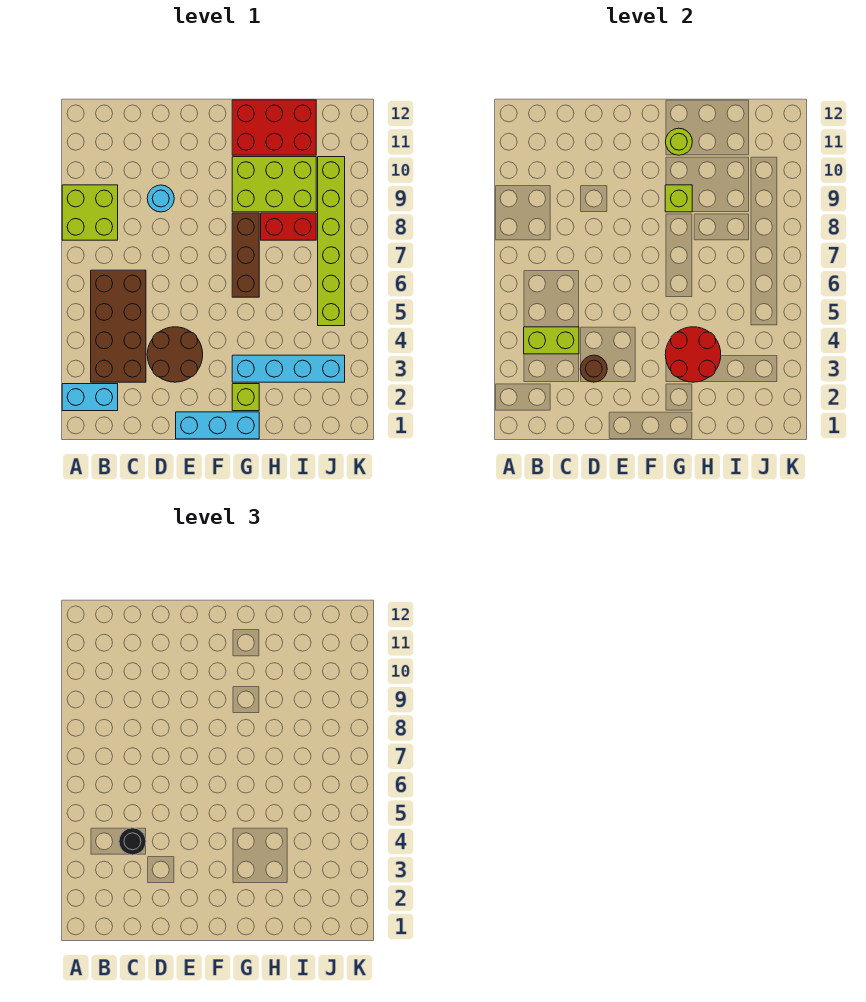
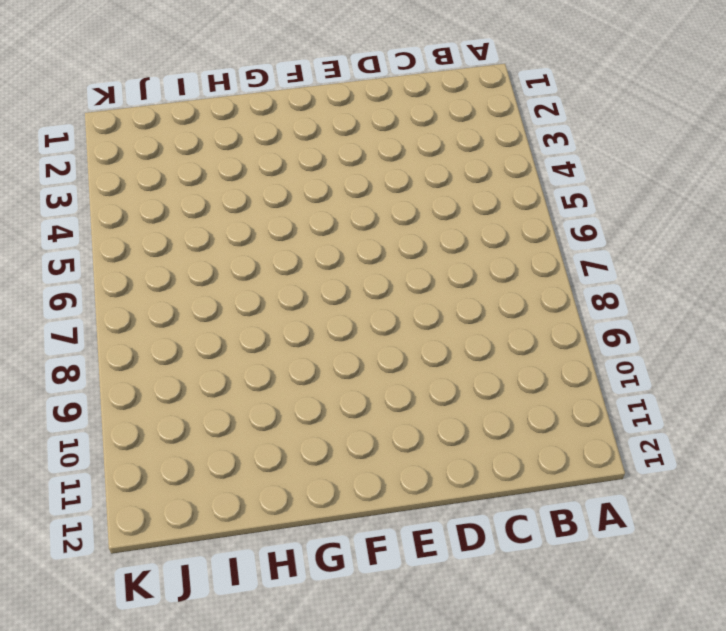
none -> cyan brick A2:B2 level 1
none -> lime brick A8:B9 level 1
none -> brown brick B3:C6 level 1

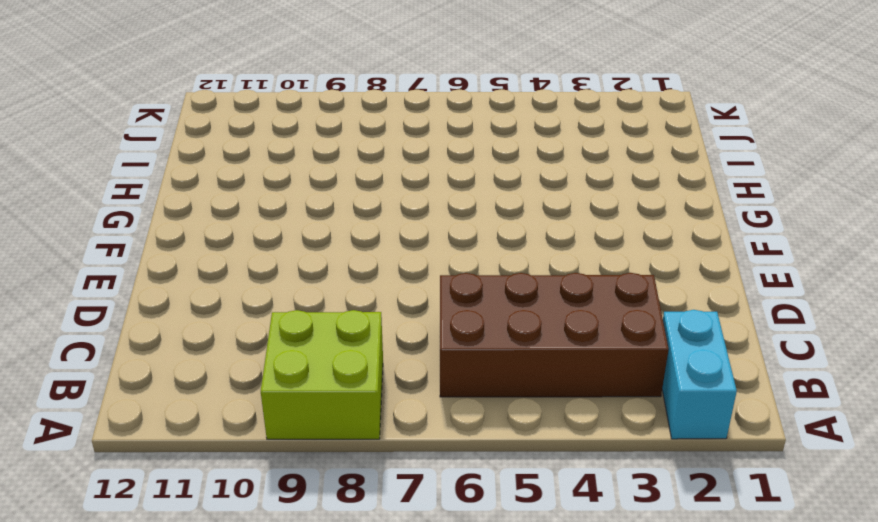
none -> brown round brick D3:E4 level 1
none -> cyan round brick D9 level 1
none -> cyan brick E1:G1 level 1

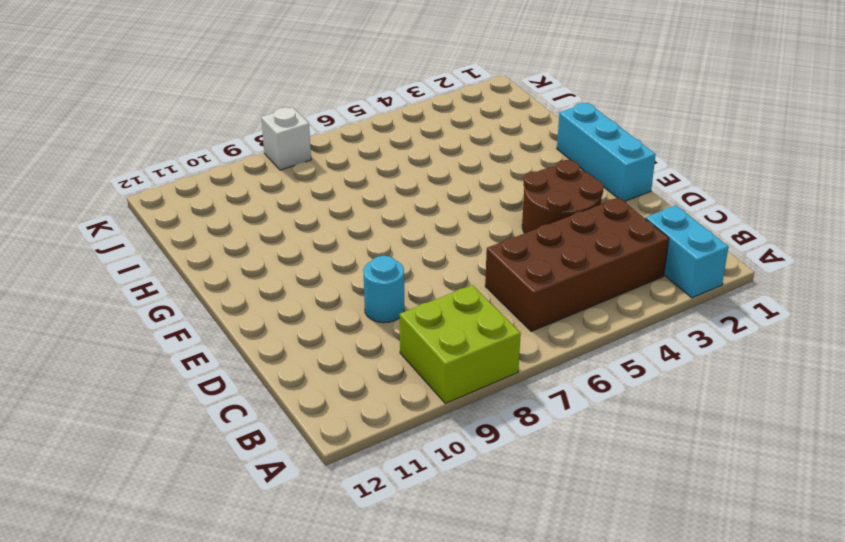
white brick K8 level 1 -> none
none -> lime brick G2 level 1
none -> cyan brick G3:J3 level 1
none -> brown brick G6:G8 level 1

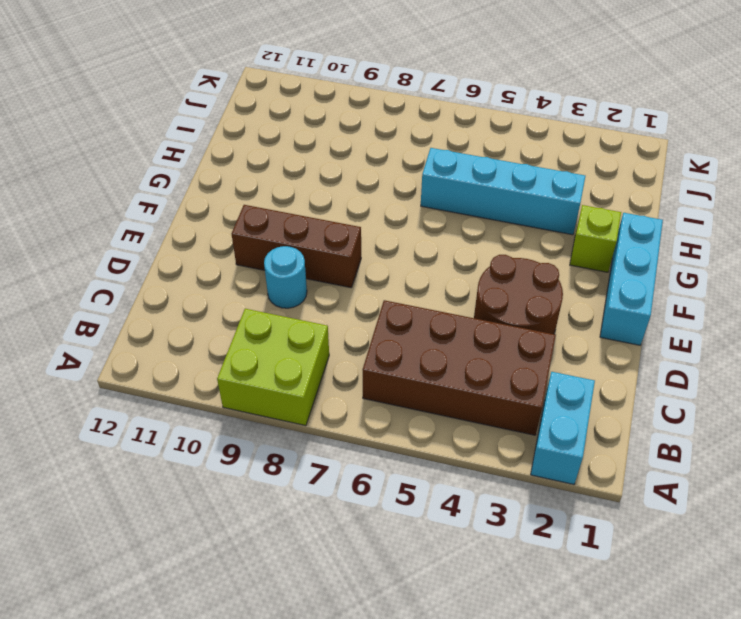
brown brick E8:E10 level 1 -> brown brick G6:G8 level 1
cyan brick H3:H6 level 1 -> cyan brick G3:J3 level 1
none -> lime brick G9:I10 level 1
none -> red brick G11:I12 level 1
none -> red brick H8:I8 level 1

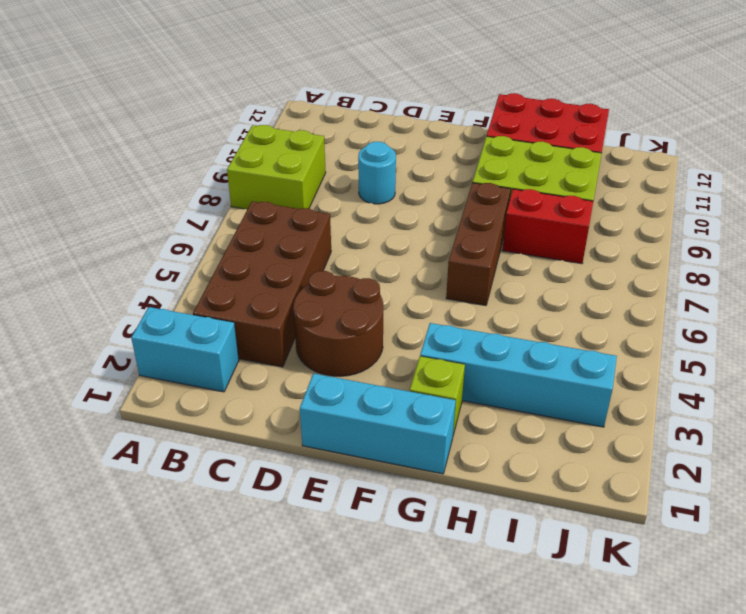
none -> lime brick J5:J10 level 1
none -> lime brick B4:C4 level 2
none -> brown round brick D3 level 2

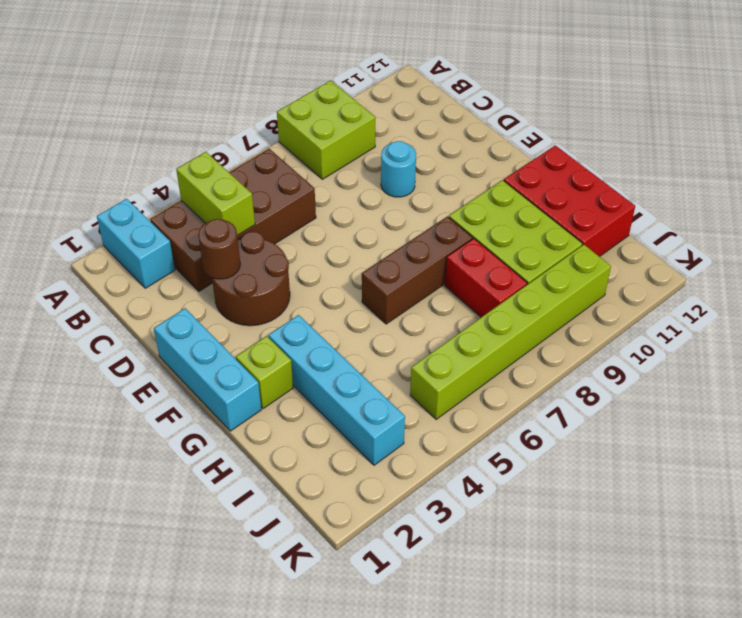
none -> red round brick G3:H4 level 2
none -> lime brick G9 level 2
none -> lime round brick G11 level 2

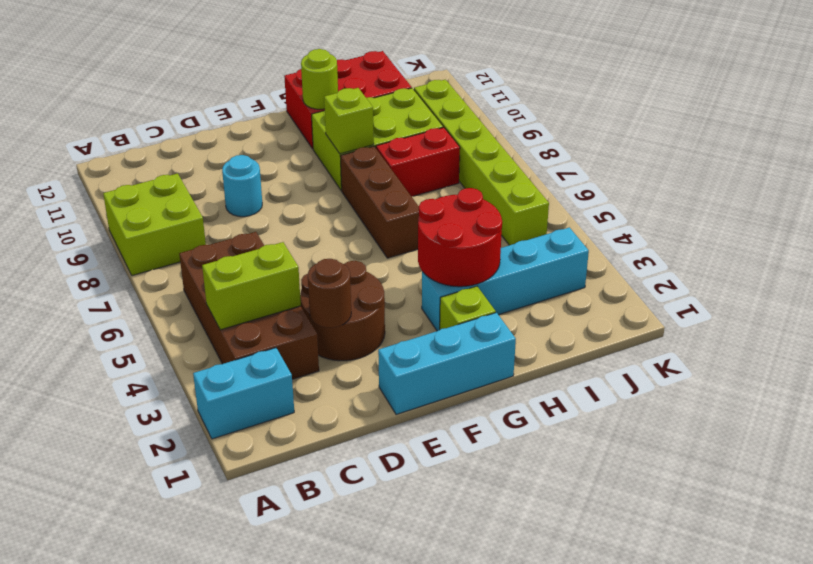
none -> black round brick C4 level 3

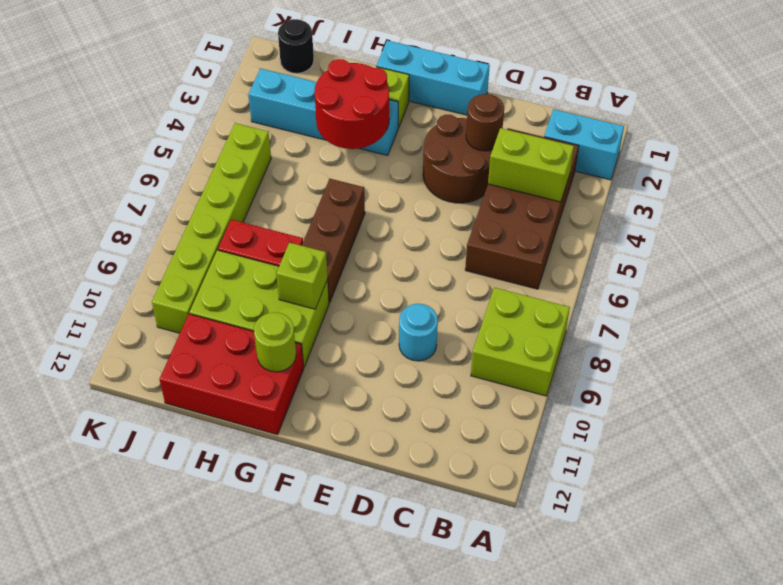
black round brick J1 level 1 -> black round brick C4 level 3

